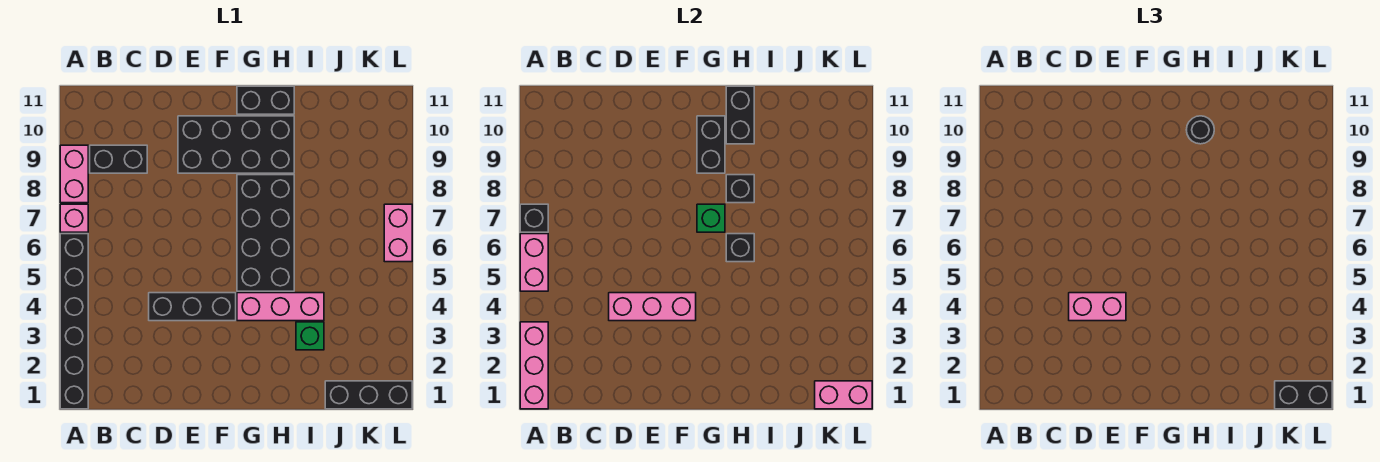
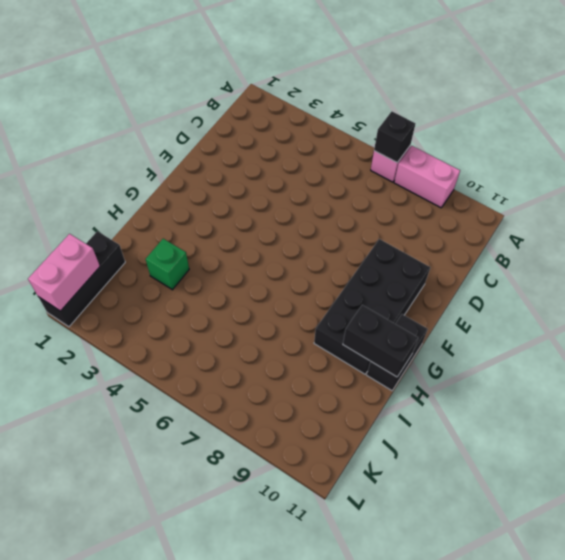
none -> black brick A1:A6 level 1
none -> black brick B9:C9 level 1
none -> black brick D4:F4 level 1

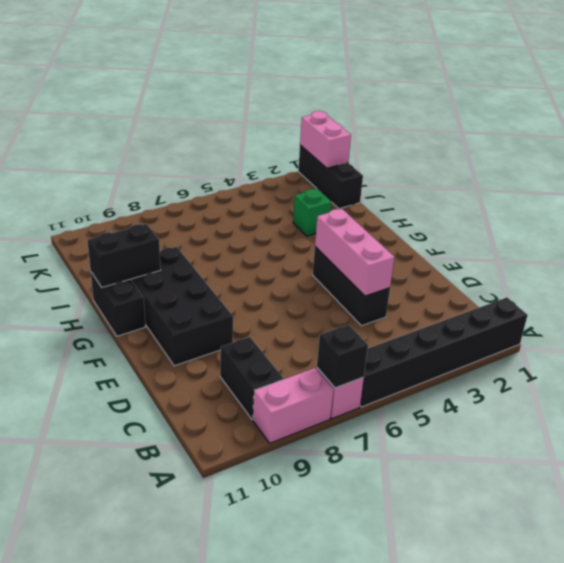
none -> pink brick G4:I4 level 1
none -> black brick G5:H8 level 1
none -> pink brick L6:L7 level 1

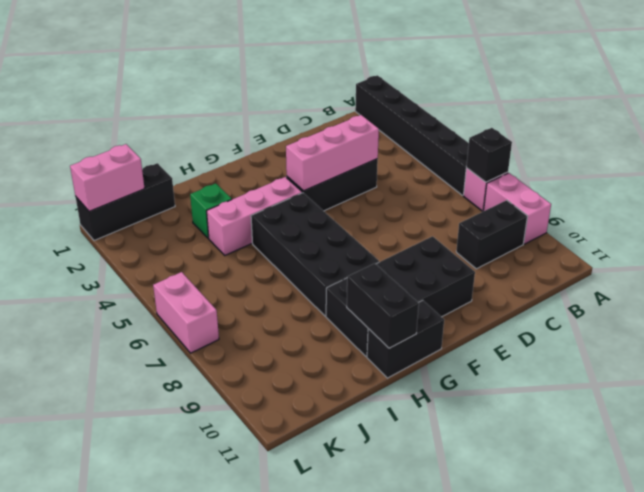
none -> pink brick A1:A3 level 2
none -> pink brick A5:A6 level 2
none -> green brick G7 level 2

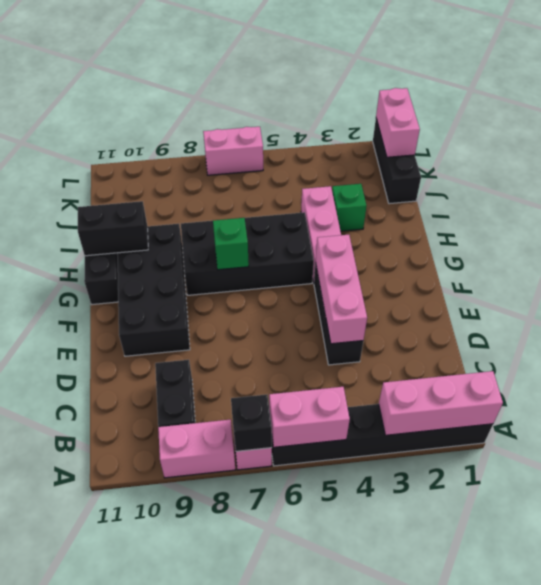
none -> black brick G9:G10 level 2
none -> black brick H6 level 2
none -> black brick H8 level 2

